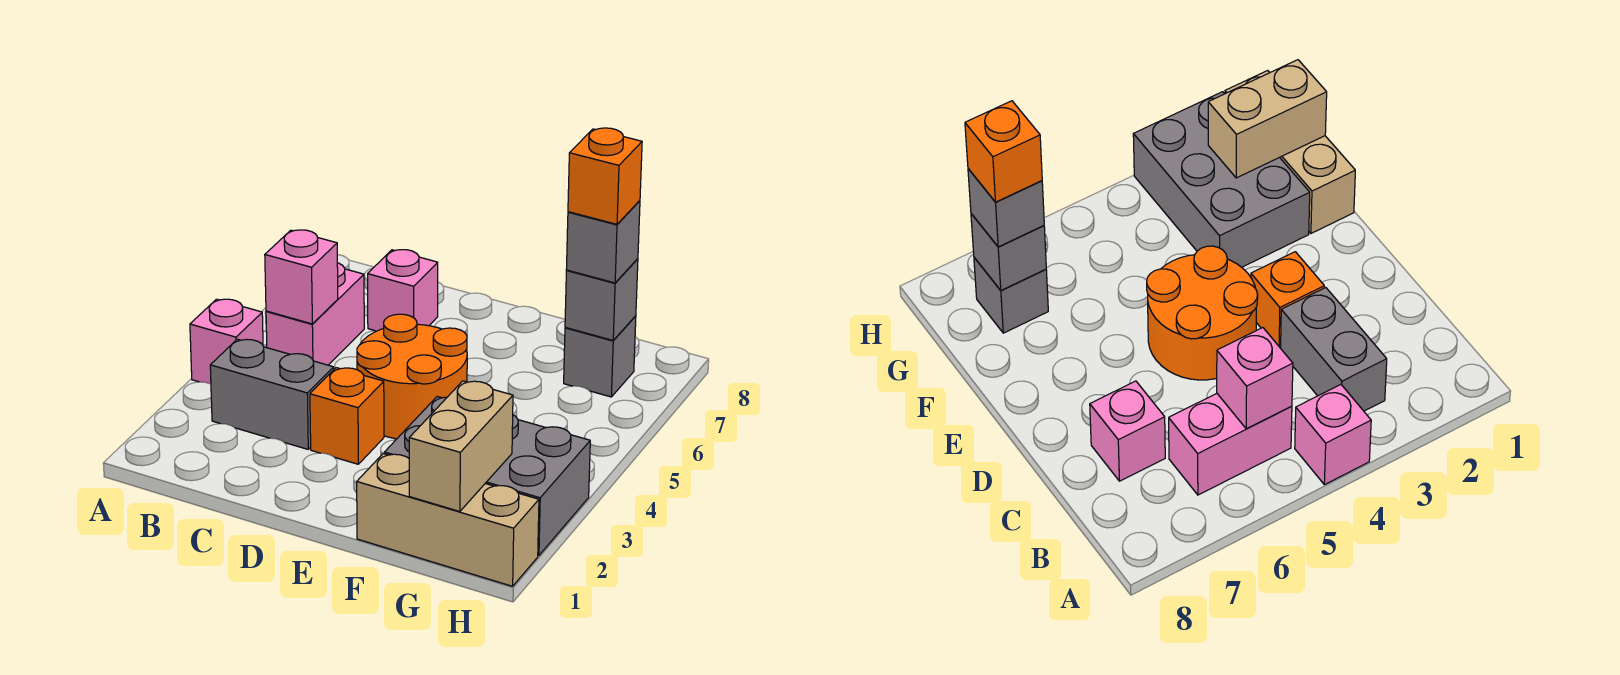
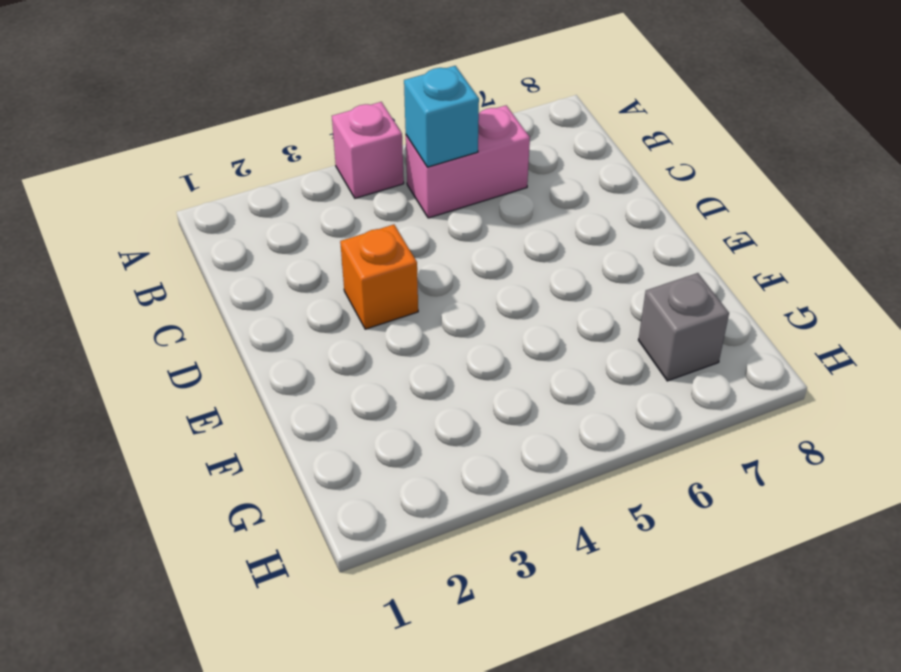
cyan brick B5 level 2 -> pink brick B5 level 2
none -> grey brick B3:C3 level 1
none -> pink brick C7 level 1
none -> orange round brick D4:E5 level 1

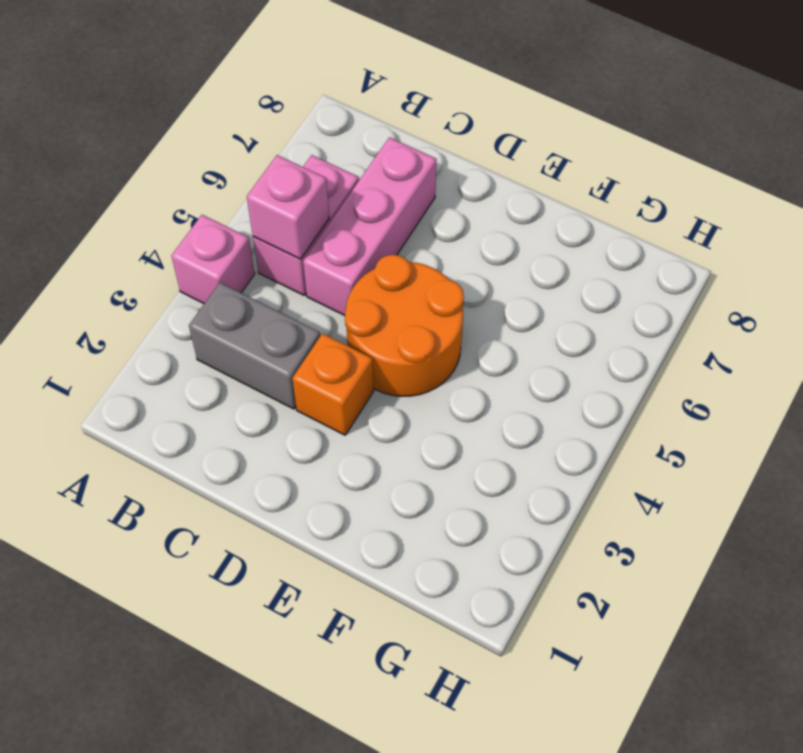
pink brick C5:C7 level 1 -> pink brick C7 level 1
none -> tan brick F1:H1 level 1
none -> grey brick F2:H3 level 1
none -> grey brick G7 level 1

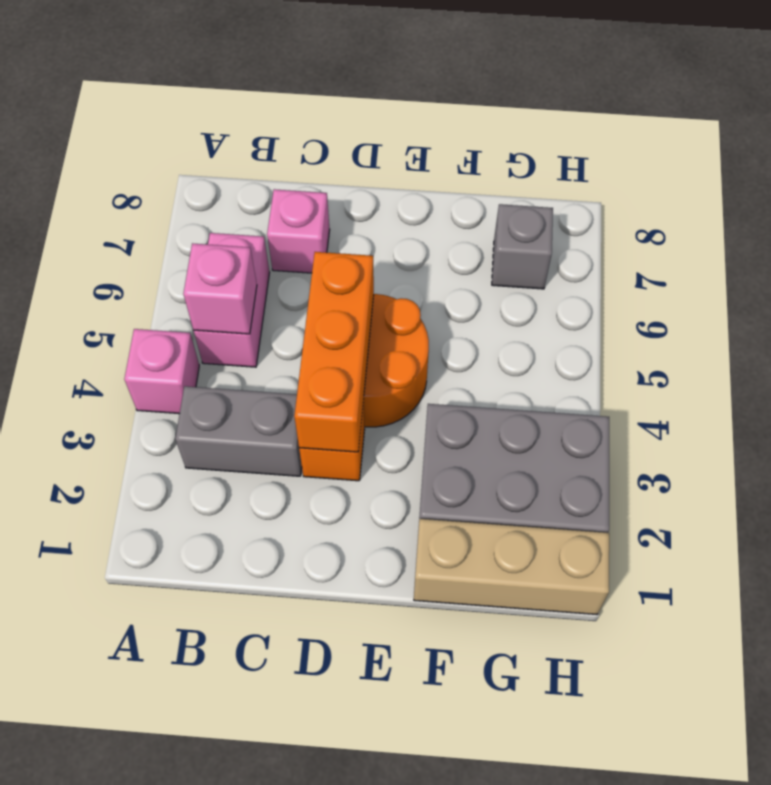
orange brick D3:D5 level 2 -> none
none -> tan brick G1:G2 level 2
none -> grey brick G7 level 2
none -> grey brick G7 level 3

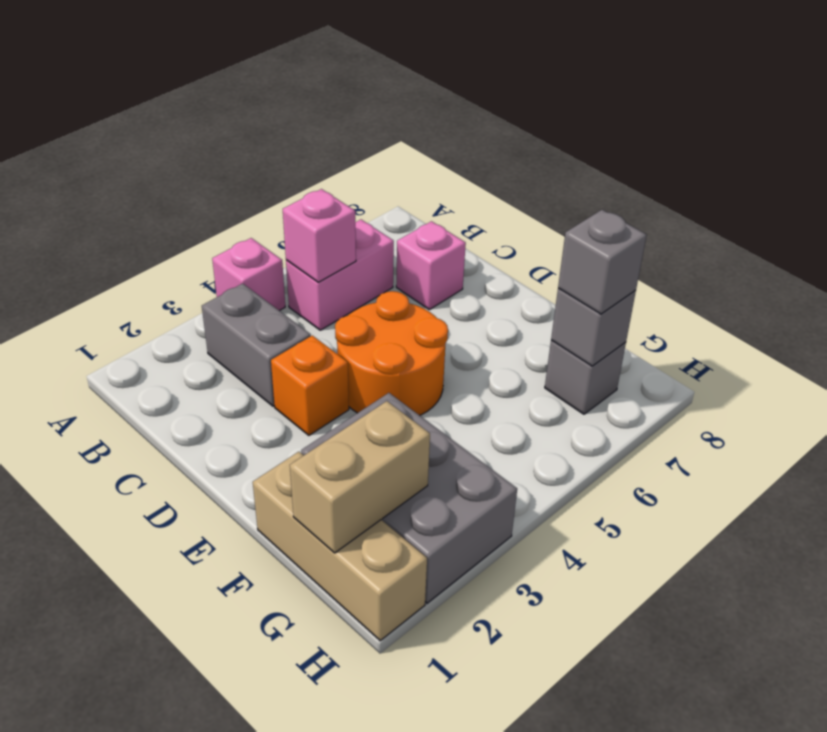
none -> orange brick G7 level 4

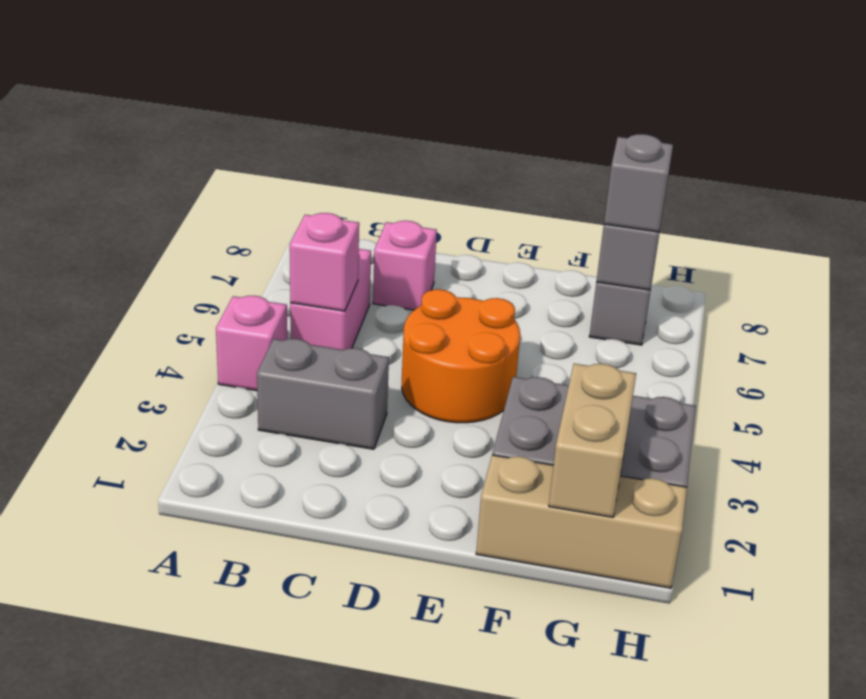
none -> orange brick D3 level 1
none -> orange brick G7 level 4

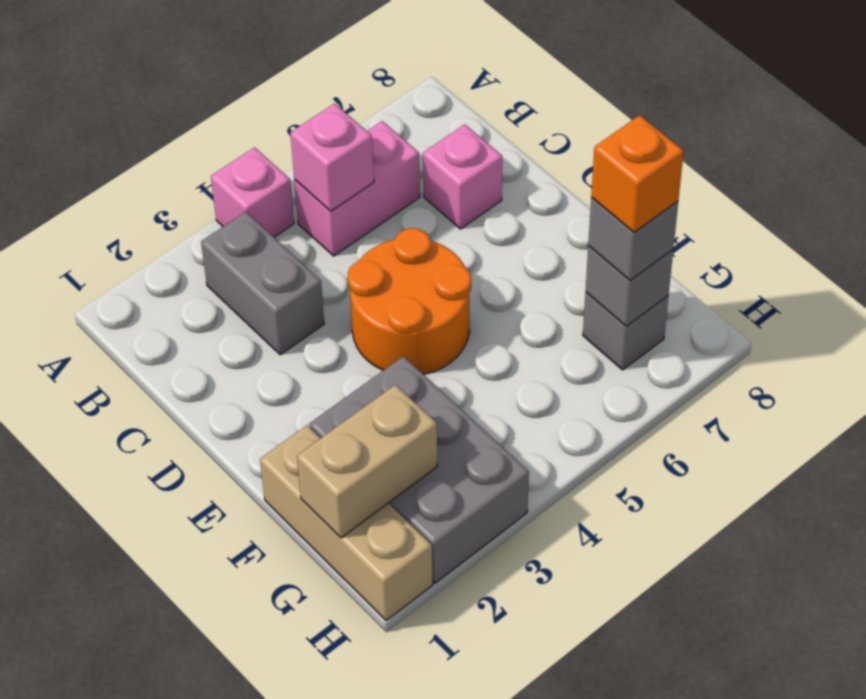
none -> orange brick D3 level 1

